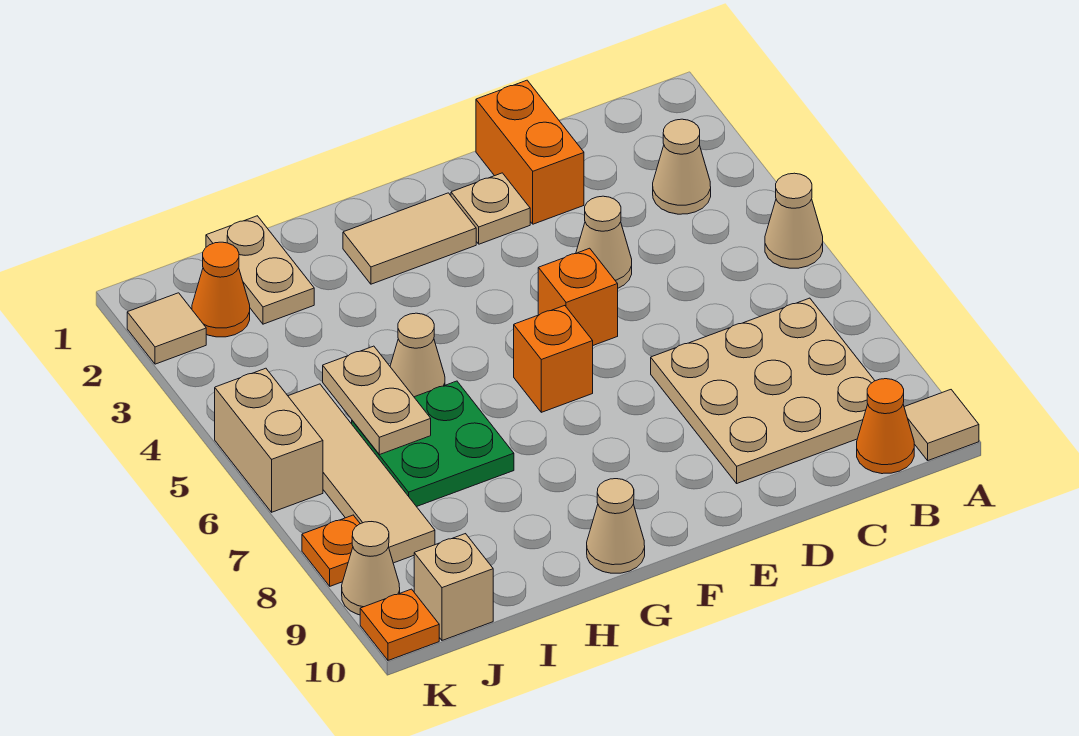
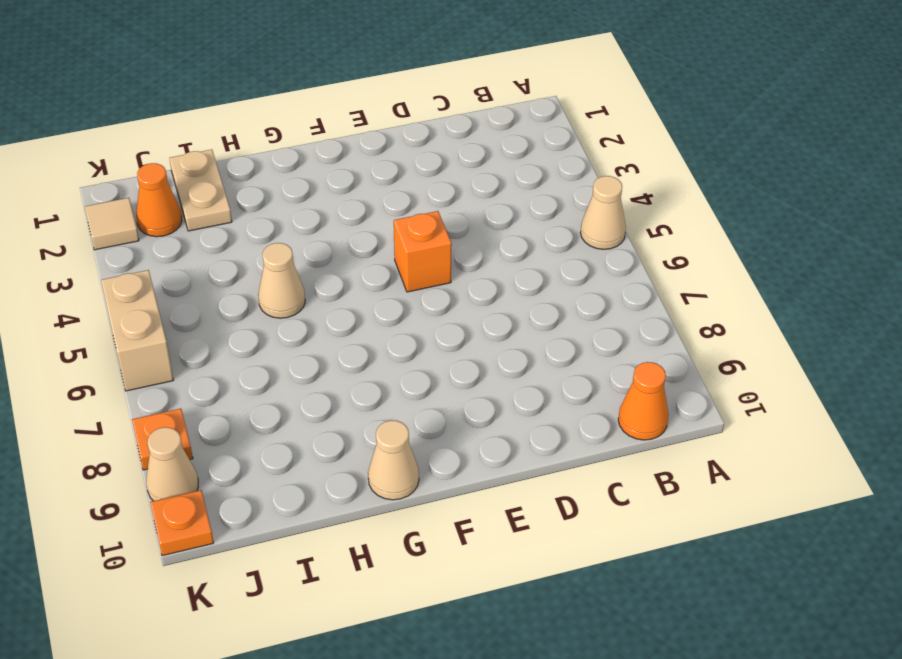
none -> tan tile A10 level 1
none -> tan cone B3 level 1
none -> tan plate B7:D9 level 1

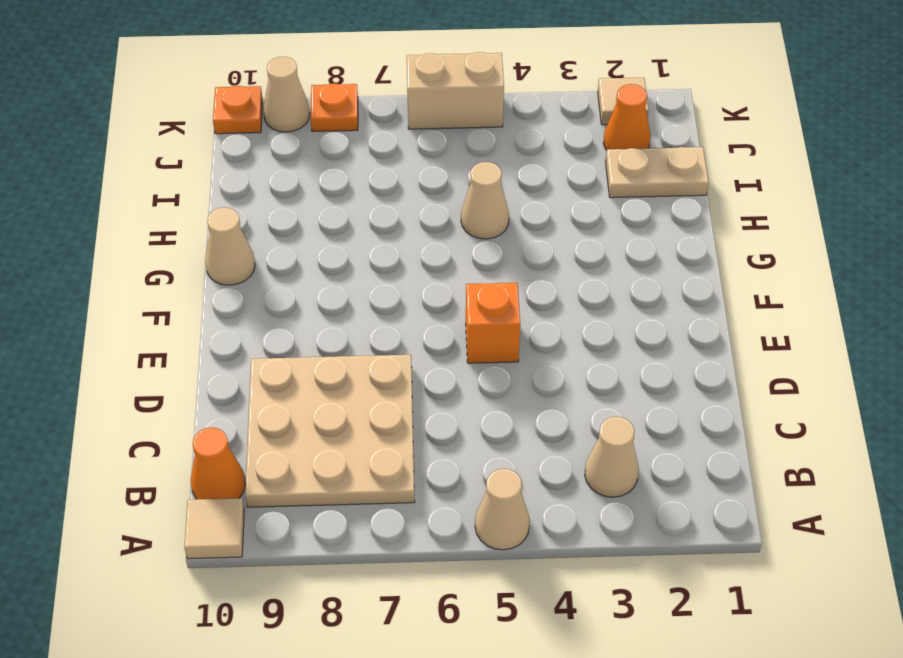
none -> orange brick D1:D2 level 1
none -> tan cone D4 level 1
none -> tan plate E2 level 1

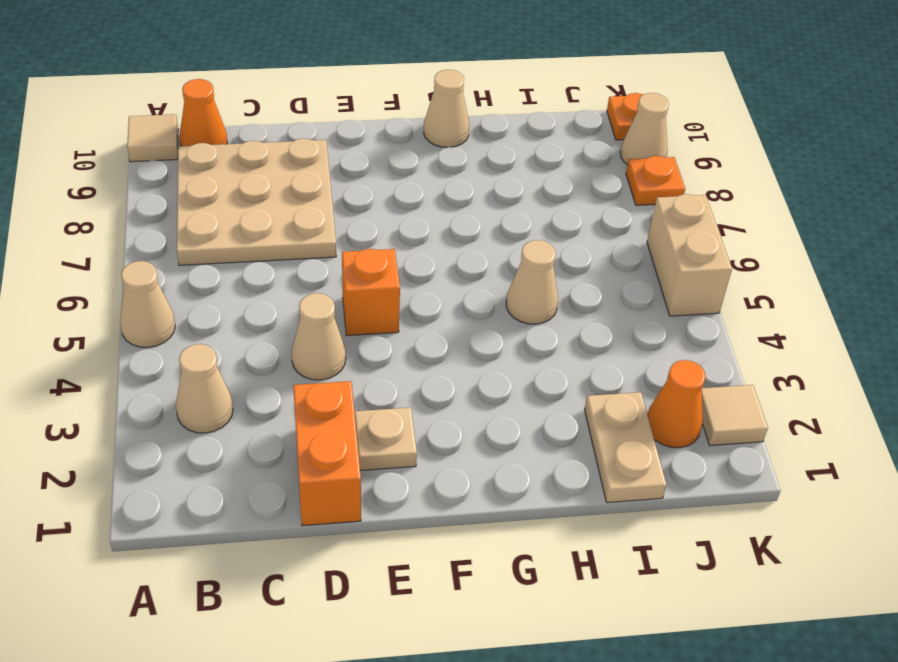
none -> tan tile F2:G2 level 1
none -> orange brick F6 level 1
none -> green plate H6:I7 level 1

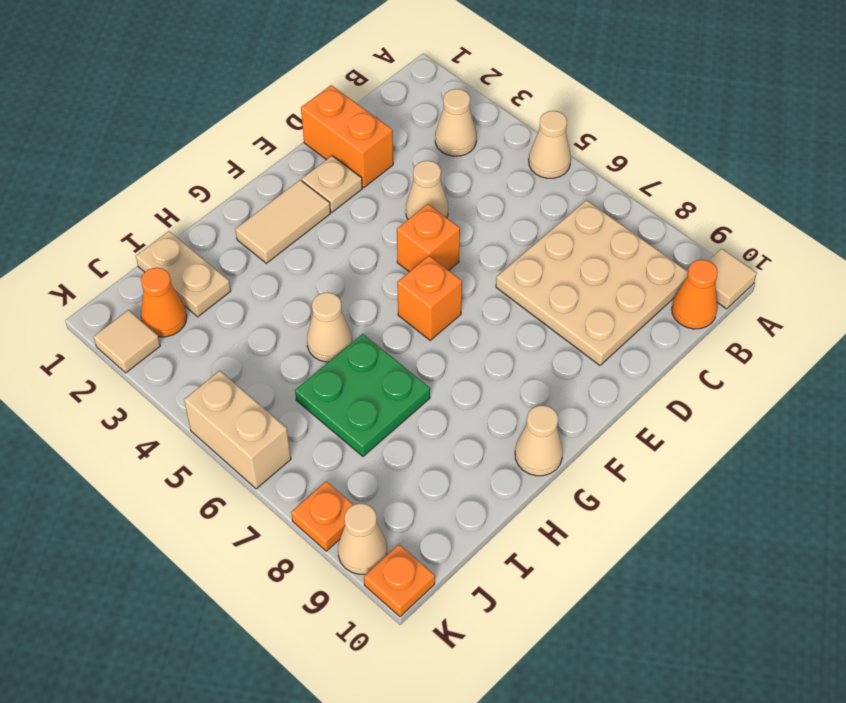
none -> tan tile J5:J8 level 1
none -> tan brick J10 level 1
none -> tan plate I5:I6 level 2

